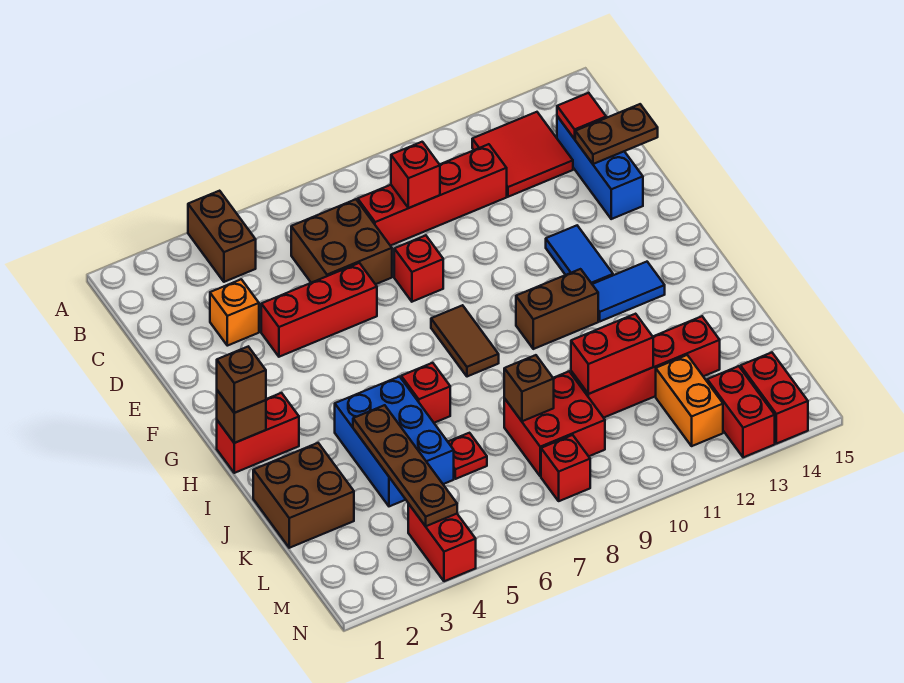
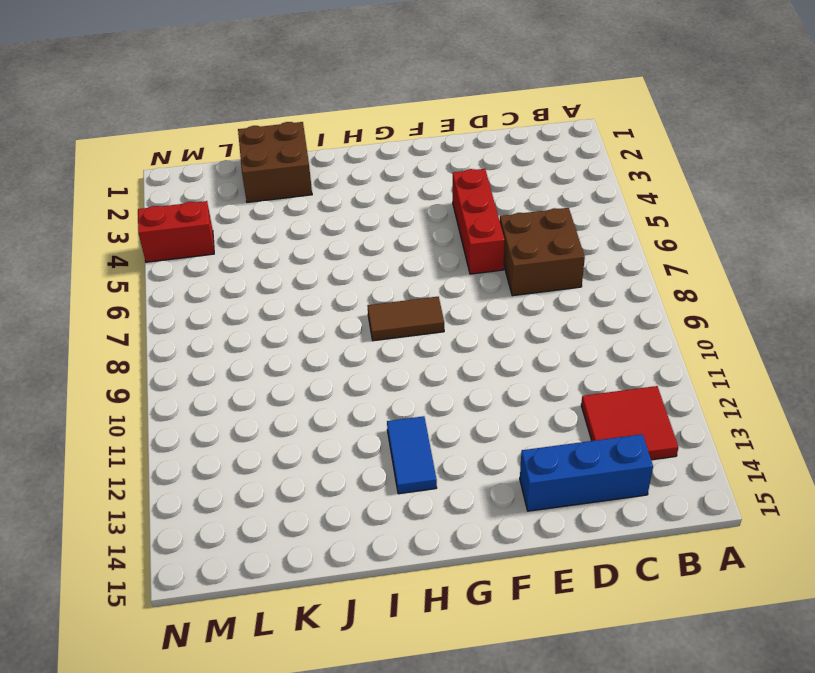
none -> brown brick A4:B4 level 1
none -> red brick C8:C11 level 1
none -> orange brick D3 level 1
none -> red brick E8 level 1

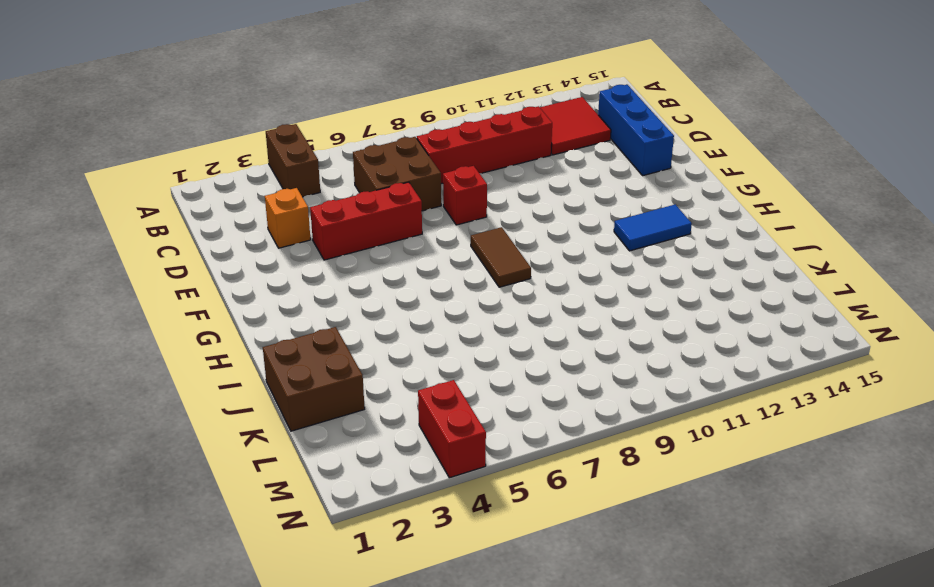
none -> blue tile F12:G12 level 1
none -> red brick H1:H2 level 1
none -> brown brick H10:H11 level 1
none -> blue brick I4:K5 level 1

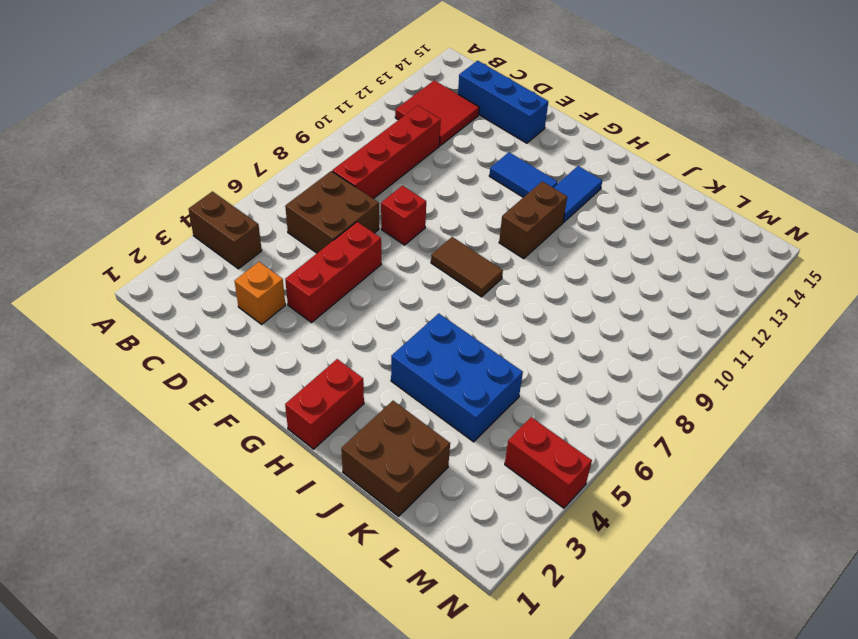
none -> red brick I6 level 1
none -> red plate K6 level 1
none -> red brick K8:L9 level 1
none -> red brick K10:K13 level 1

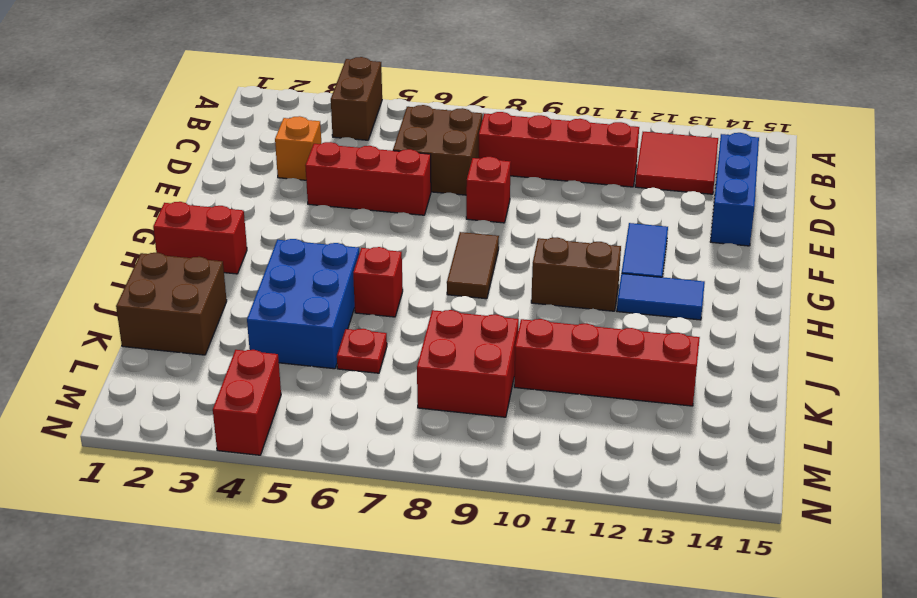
none -> orange brick L12:M12 level 1
none -> red brick M8 level 1
none -> red brick M13:N13 level 1
none -> red brick M14:N14 level 1

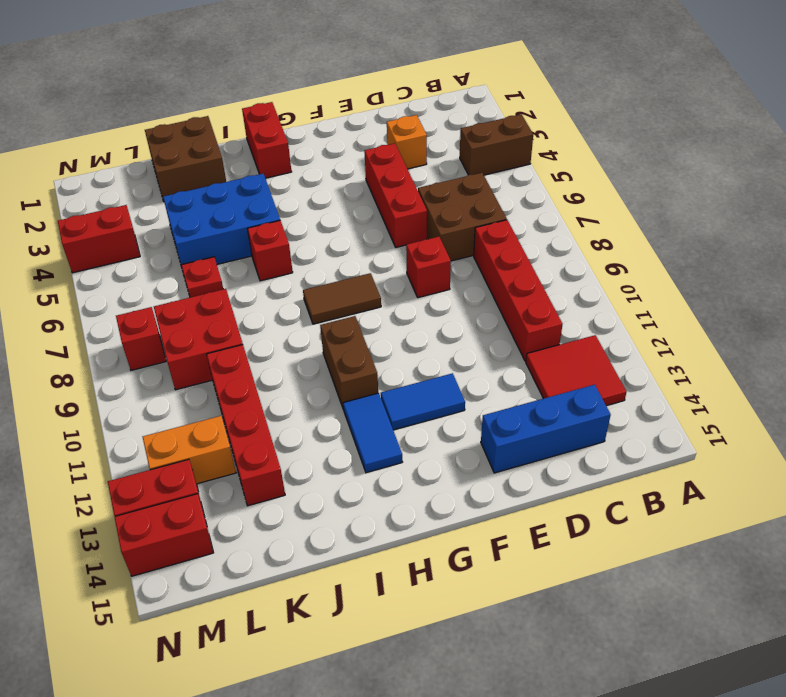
none -> red brick C9 level 2
none -> red tile C14 level 2
none -> brown plate D14:D15 level 2
none -> brown brick H1 level 2

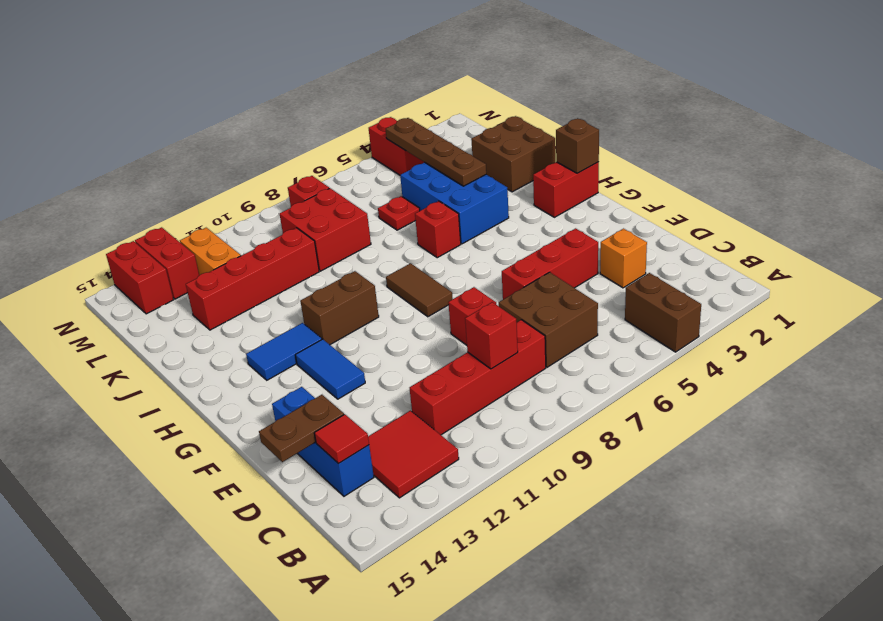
none -> brown brick K8 level 2
none -> red brick K10:K11 level 2
none -> brown brick H1 level 3

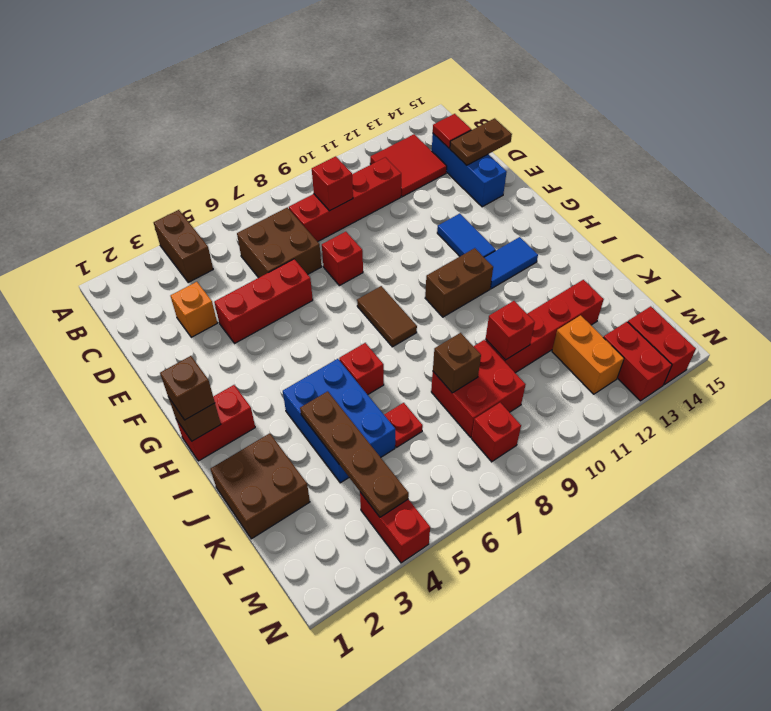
red brick K10 level 2 -> red brick K10:K11 level 2

